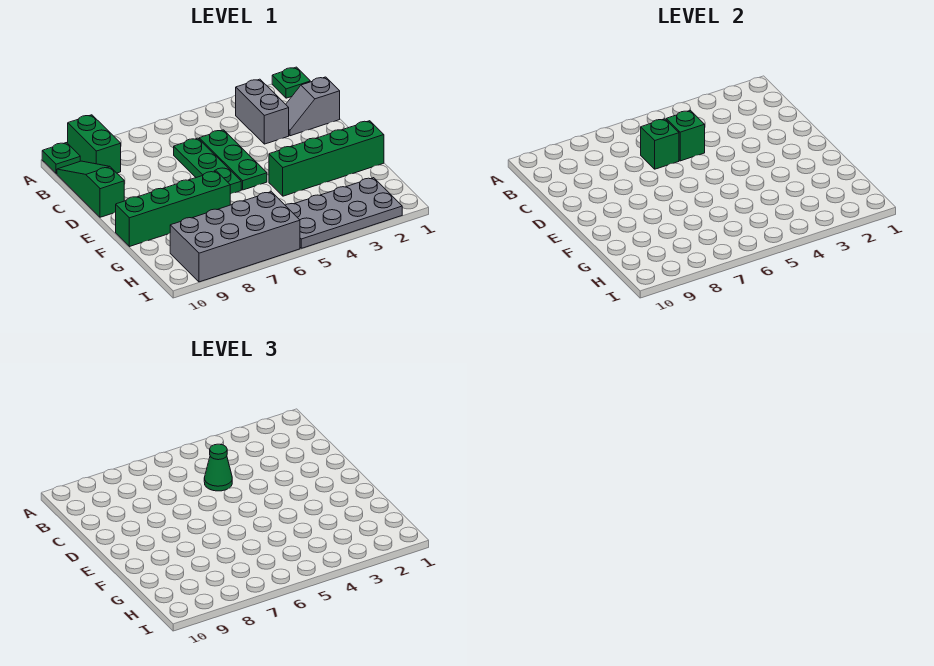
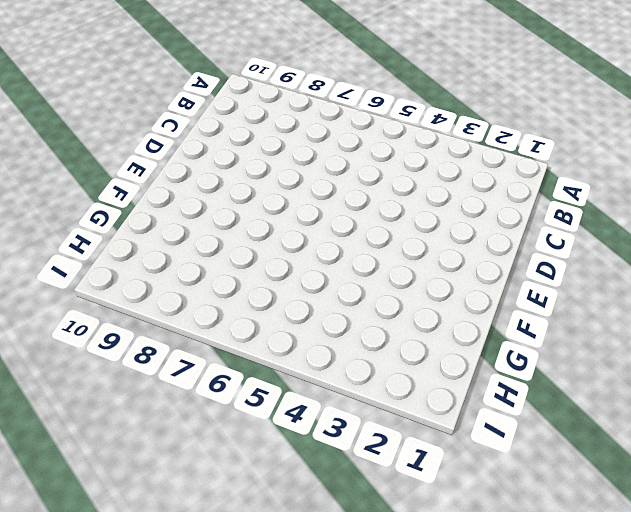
none -> green plate A1 level 1
none -> green brick A9:B9 level 1
none -> green plate A10 level 1

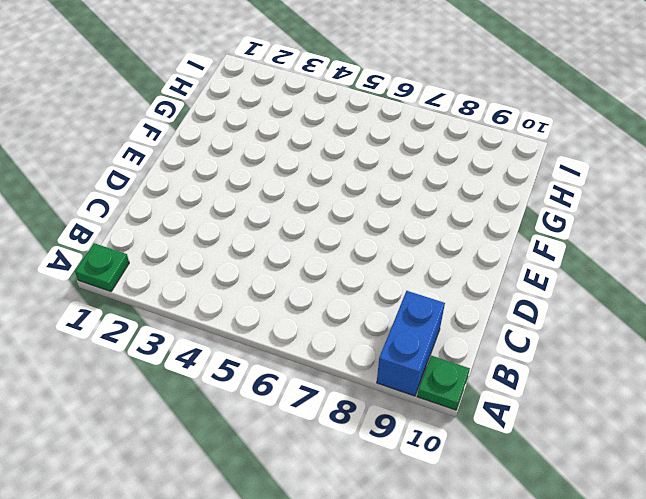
blue brick A9:B9 level 1 -> green brick A9:B9 level 1
none -> grey brick B3:C3 level 1
none -> green slope B10:D10 level 1 top D
none -> grey slope C1:C2 level 1 top 1

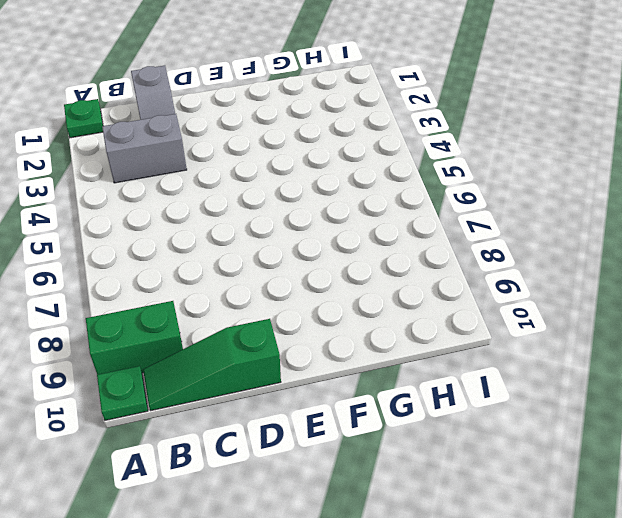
none -> green plate C5:E5 level 1
none -> green plate C6:E6 level 1
none -> green brick F1:F4 level 1

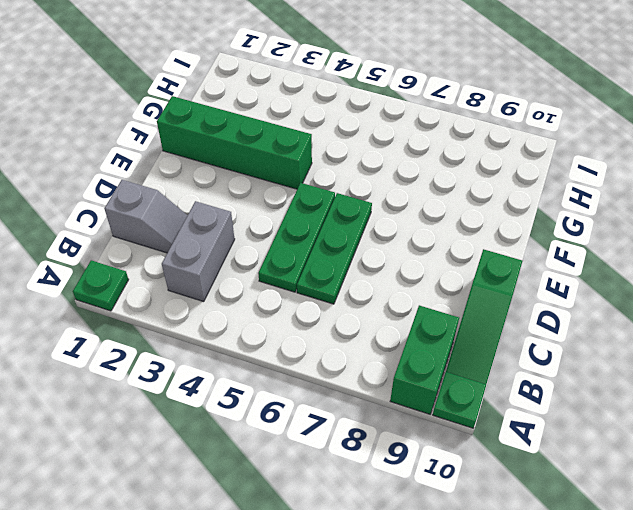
none -> green brick F7:F10 level 1
none -> grey plate H2:I5 level 1
none -> grey brick H6:I9 level 1

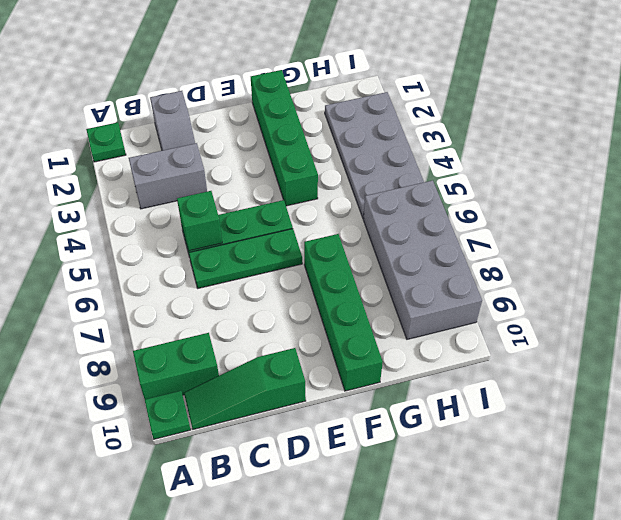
none -> green brick C6 level 2
none -> green cone C5 level 3

